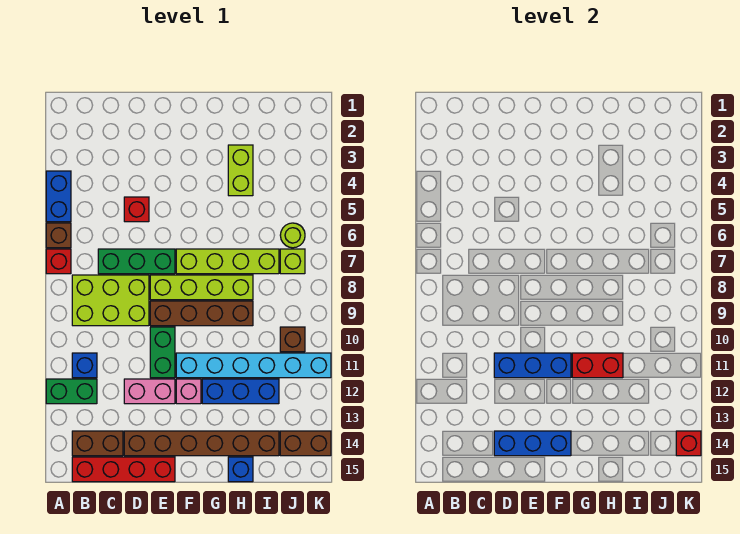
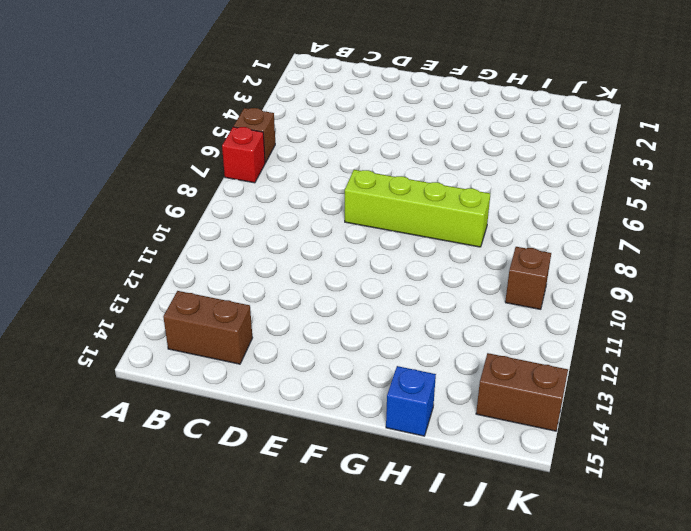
none -> blue brick A4:A5 level 1
none -> green brick A12:B12 level 1
none -> lime brick B8:D9 level 1

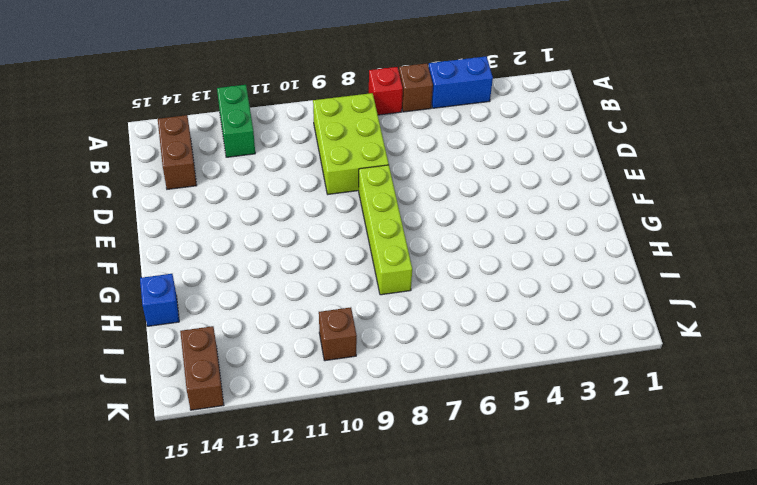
none -> blue brick B11 level 1
none -> red brick B15:E15 level 1
none -> green brick C7:E7 level 1

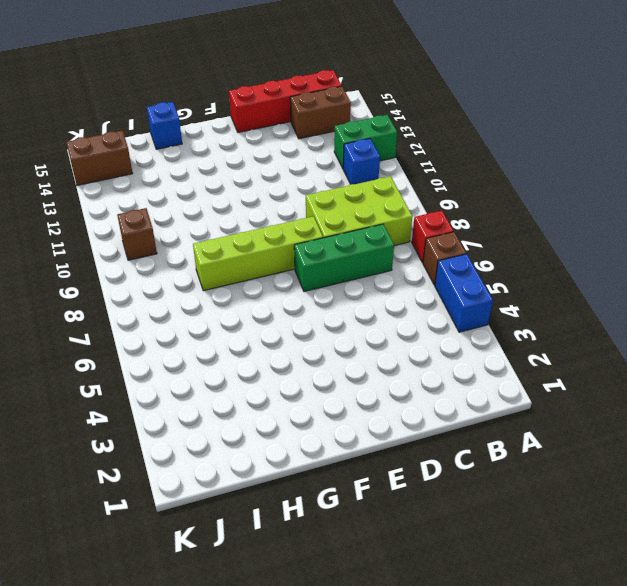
none -> red brick D5 level 1
none -> pink brick D12:E12 level 1
none -> brown brick D14:I14 level 1

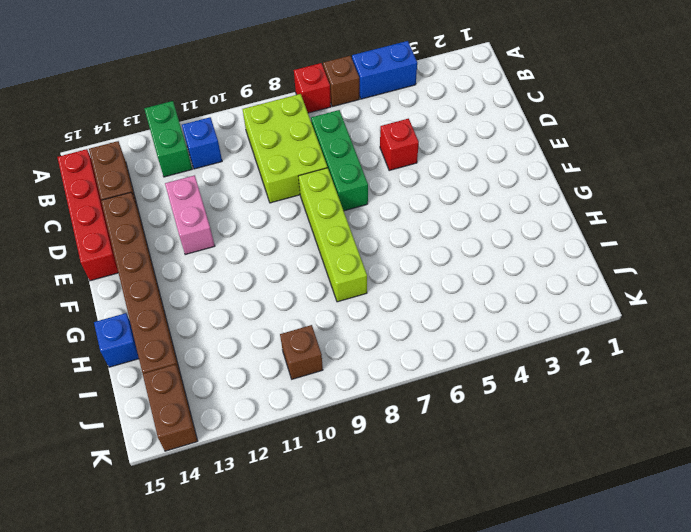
none -> brown brick E9:H9 level 1
none -> green brick E10:E11 level 1
none -> lime brick F7:I7 level 1

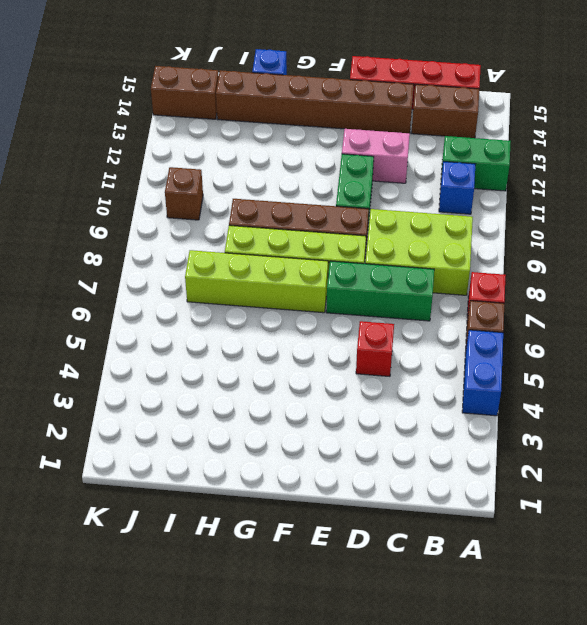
none -> cyan brick F11:K11 level 1
none -> pink brick F12 level 1
none -> blue brick G12:I12 level 1

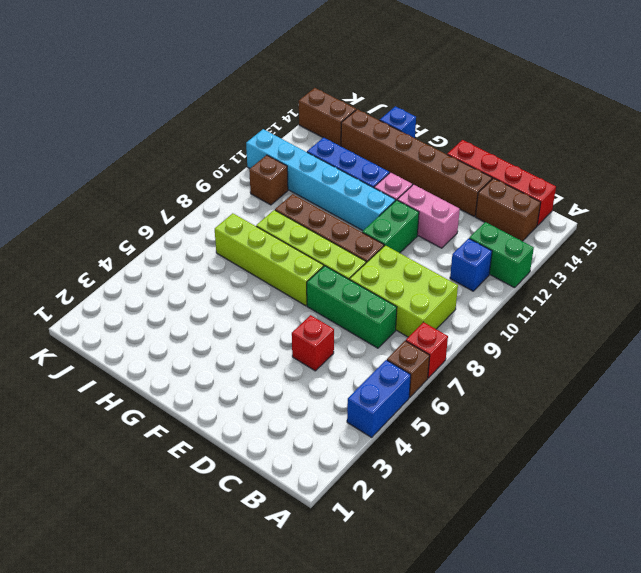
none -> lime brick H3:H4 level 1
none -> lime round brick J6 level 1
none -> lime brick J7 level 1

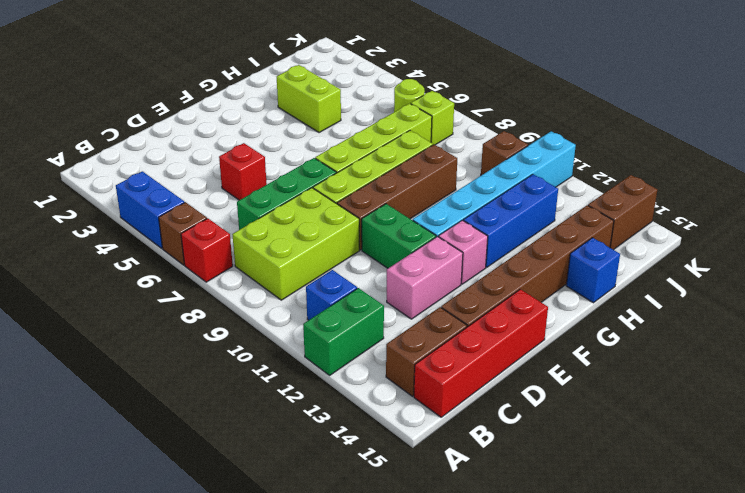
none -> blue brick D11:F11 level 2
none -> blue brick D14:F14 level 2
none -> red brick G11:H11 level 2

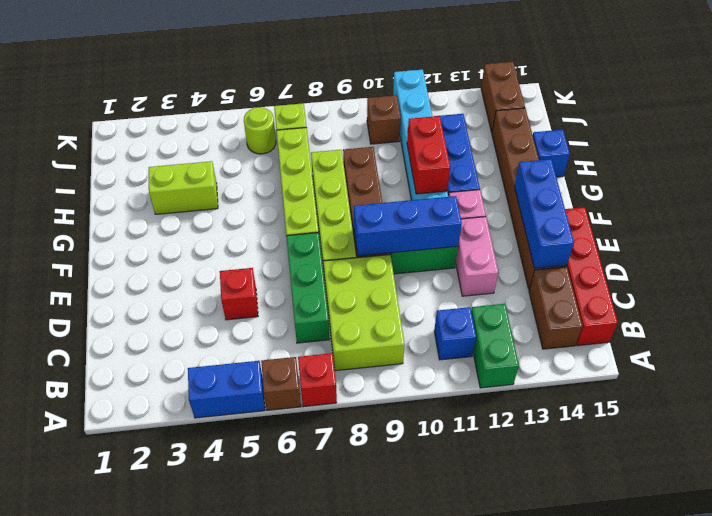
blue brick E9:E11 level 2 -> blue brick D11:F11 level 2
none -> red brick K14 level 2

